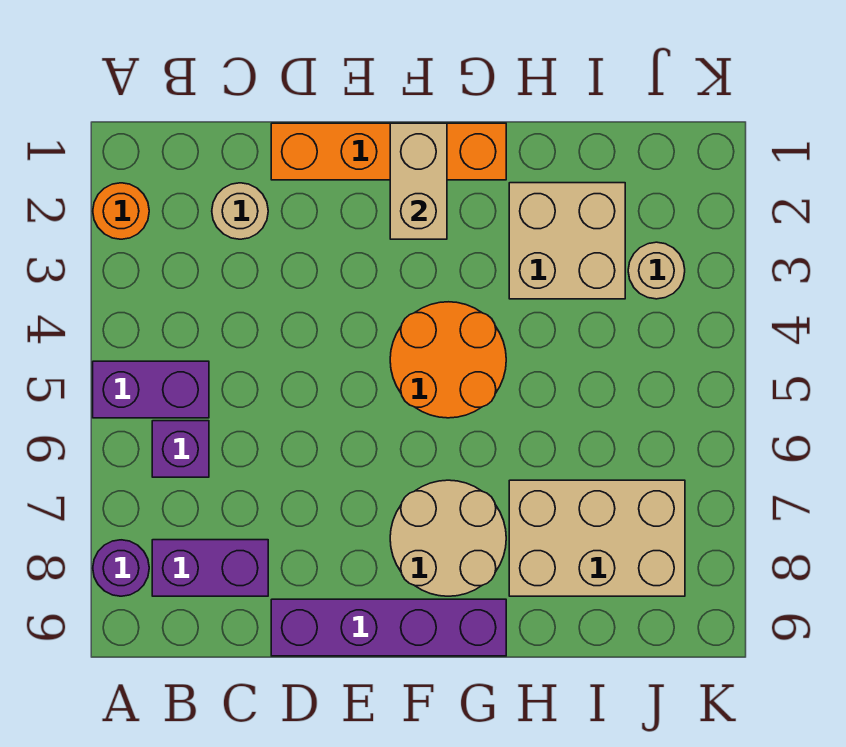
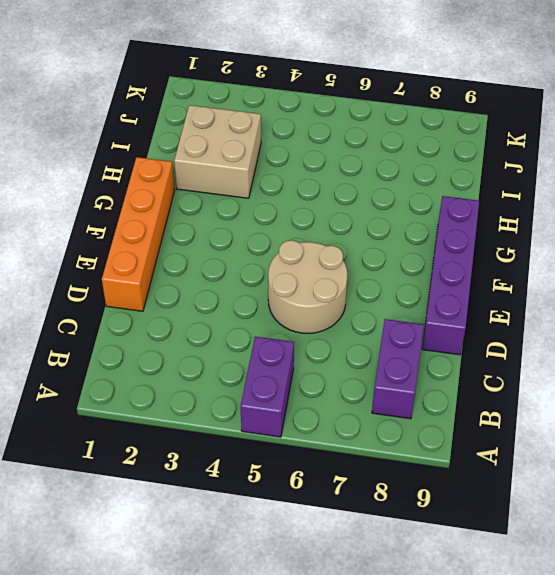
tan round brick D5:E6 level 1 -> tan round brick F7:G8 level 1
none -> orange round brick A2 level 1
none -> purple round brick A8 level 1
none -> purple brick B6 level 1

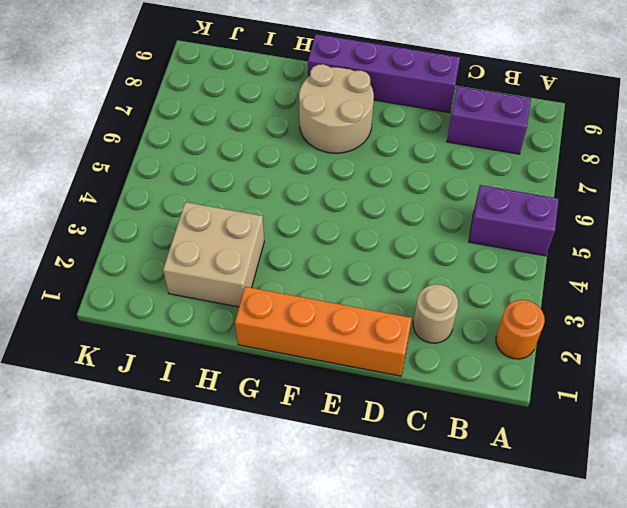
none -> purple round brick A8 level 1
none -> purple brick B6 level 1
none -> orange round brick F4:G5 level 1

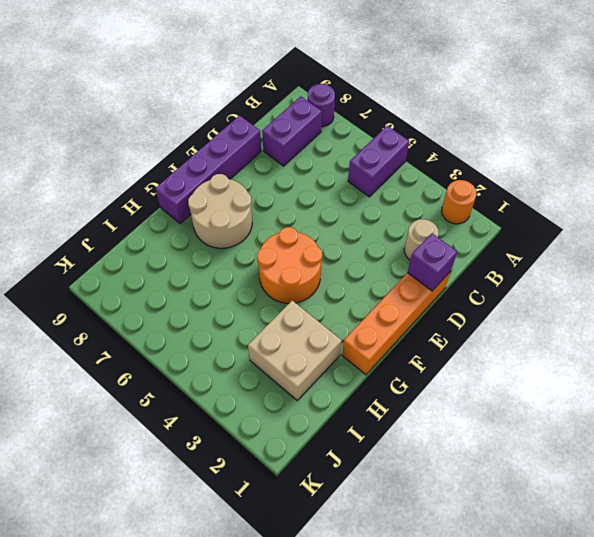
purple brick D1 level 2 -> purple brick B6 level 1
none -> tan brick H7:J8 level 1
none -> tan round brick J3 level 1
none -> tan brick F1:F2 level 2

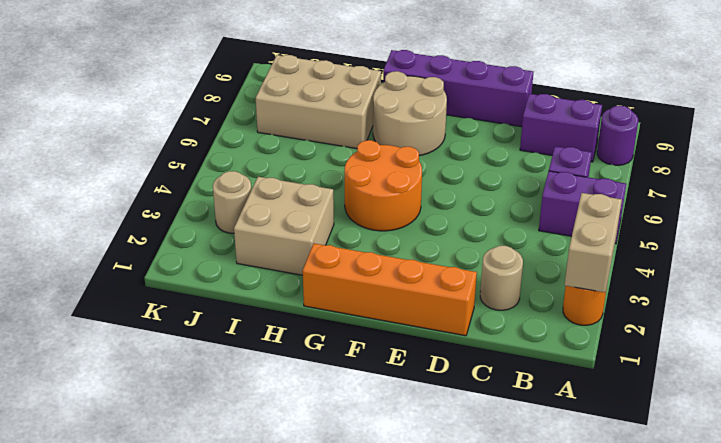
tan brick A2:A3 level 2 -> tan brick F1:F2 level 2

